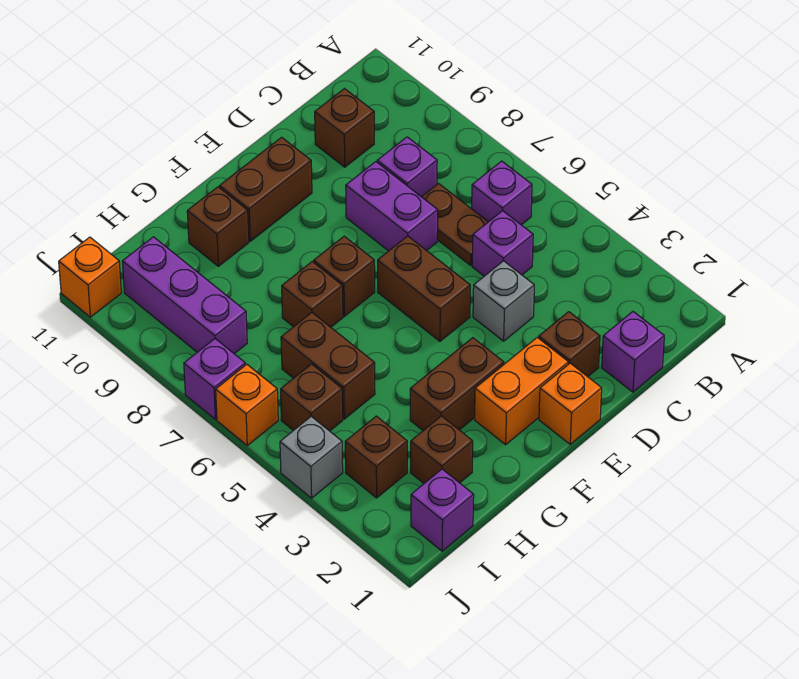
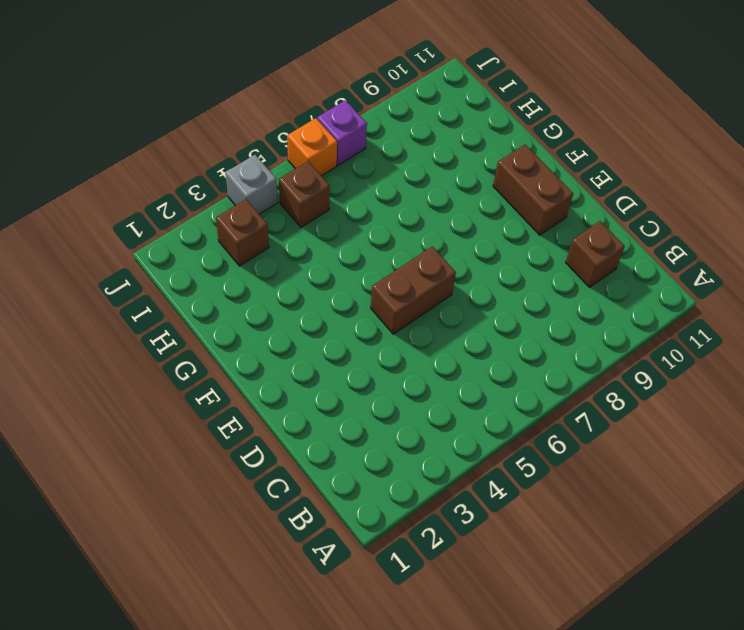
none -> purple brick B6 level 1
none -> purple brick C1 level 1
none -> purple brick C5 level 1

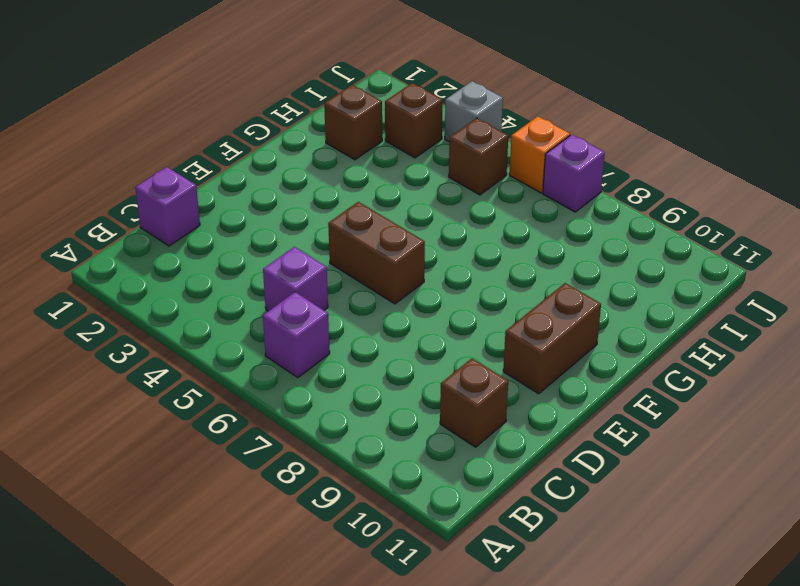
none -> brown plate C6:C7 level 1
none -> purple brick C8 level 1
none -> brown brick D2 level 1

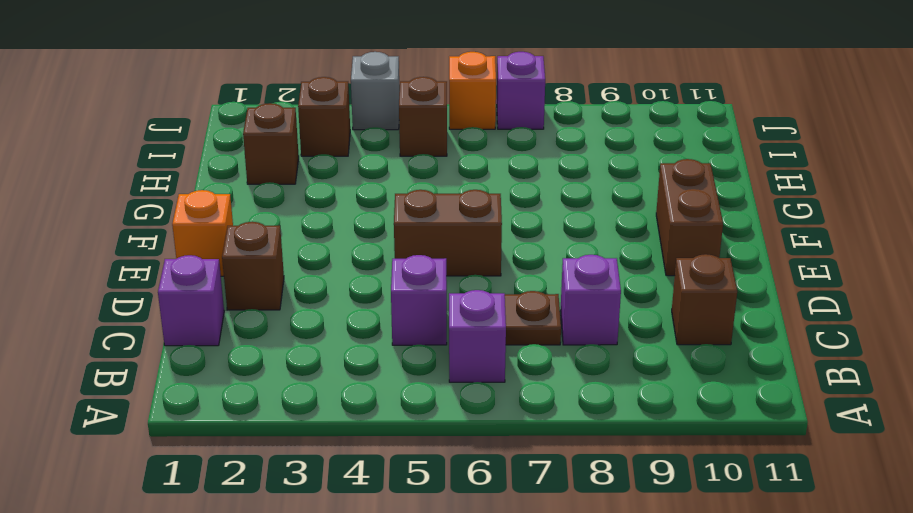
none -> grey brick D4 level 1
none -> purple brick D7:D8 level 1
none -> orange brick E2:F2 level 1

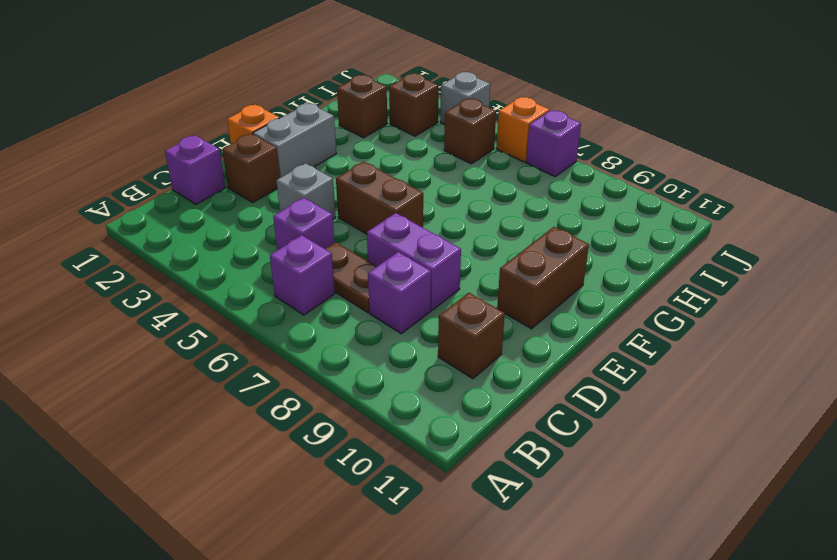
grey brick E2:F2 level 1 -> orange brick E2:F2 level 1
none -> brown brick F3:G3 level 1
none -> brown brick F7 level 1
none -> brown brick G7 level 1

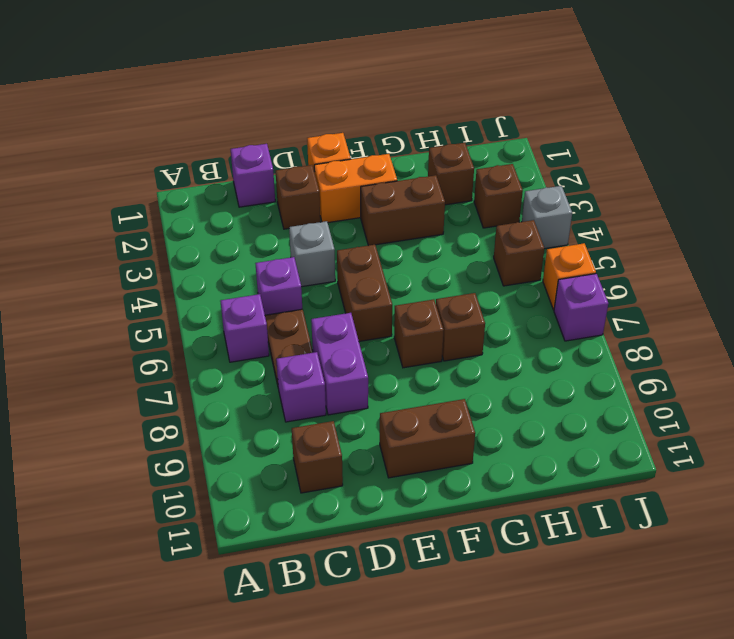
none -> brown brick G10 level 1
none -> brown brick H5:H6 level 1
none -> purple brick I1 level 1

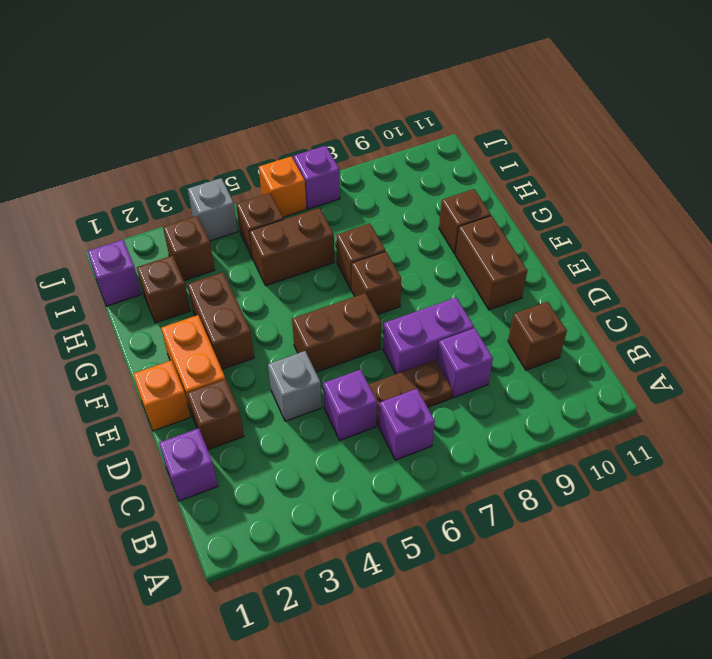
none -> purple brick I8:I10 level 1
none -> orange brick J11 level 1

